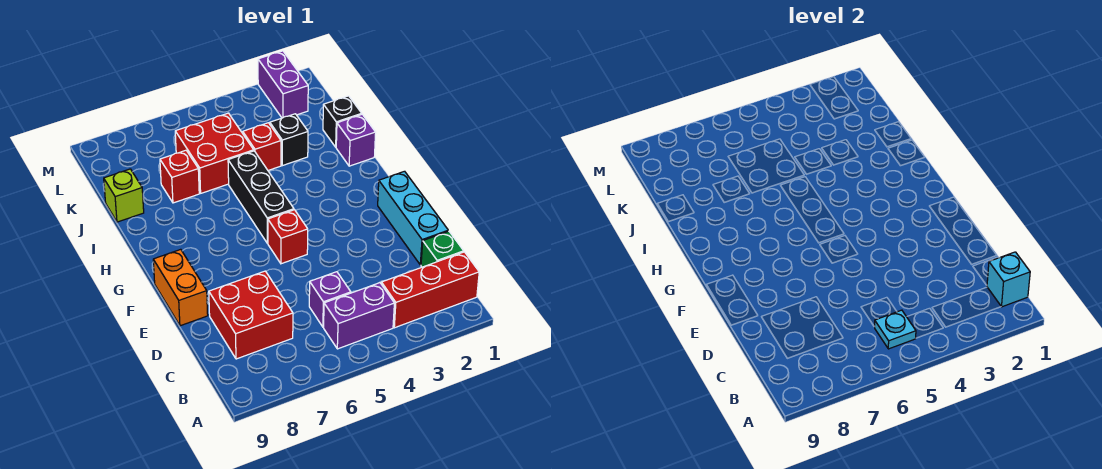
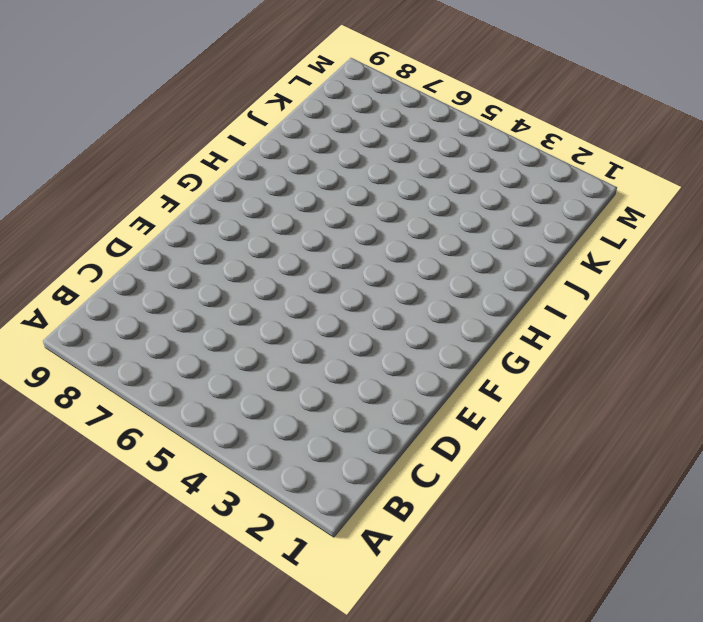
none -> red brick B1:B3 level 1
none -> purple brick B4:B5 level 1
none -> green brick C1 level 1

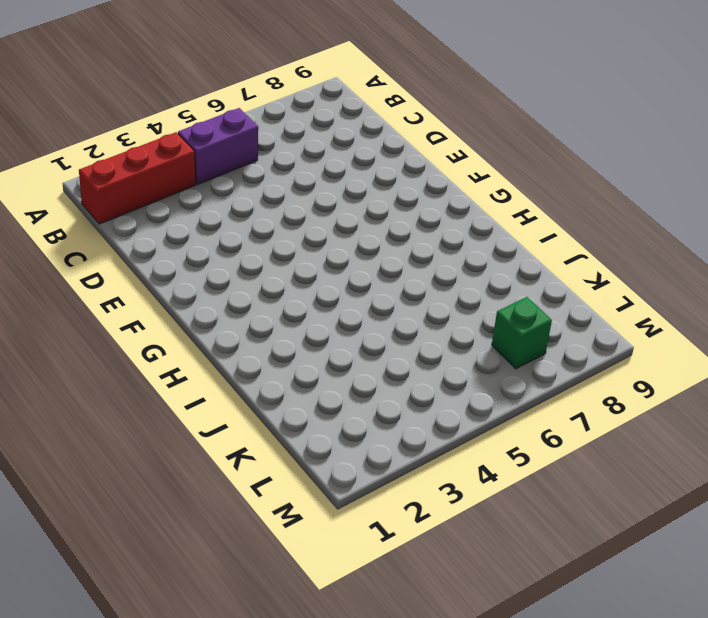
green brick L7 level 1 -> green brick C1 level 1
none -> purple brick C5 level 1
none -> red brick C7:D8 level 1
none -> cyan brick D1:F1 level 1

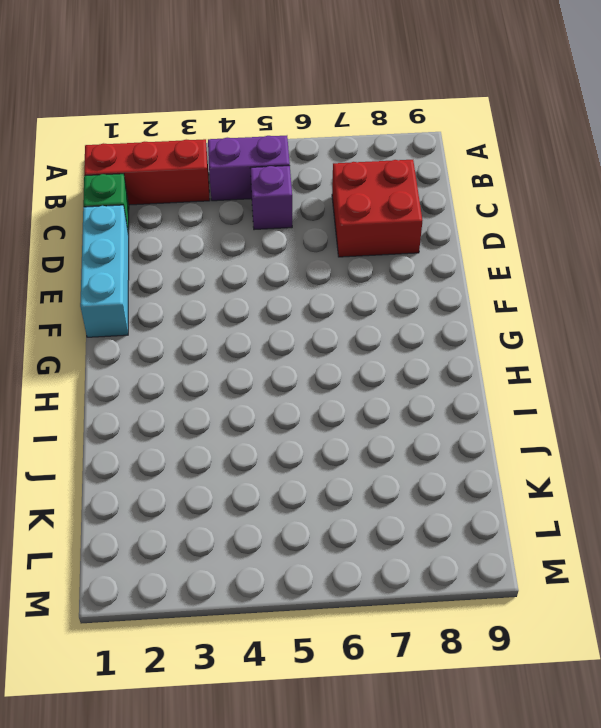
none -> orange brick E9:F9 level 1
none -> red brick F5 level 1
none -> black brick G5:I5 level 1

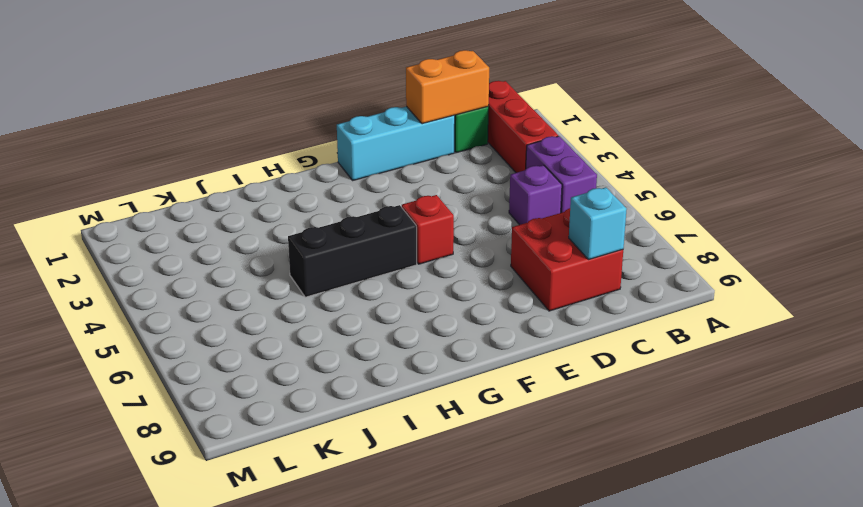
orange brick C1:D1 level 2 -> orange brick E9:F9 level 1
cyan brick C8 level 2 -> cyan brick B1 level 2
none -> purple brick I1 level 1
none -> black brick J1 level 1
none -> black brick J3 level 1

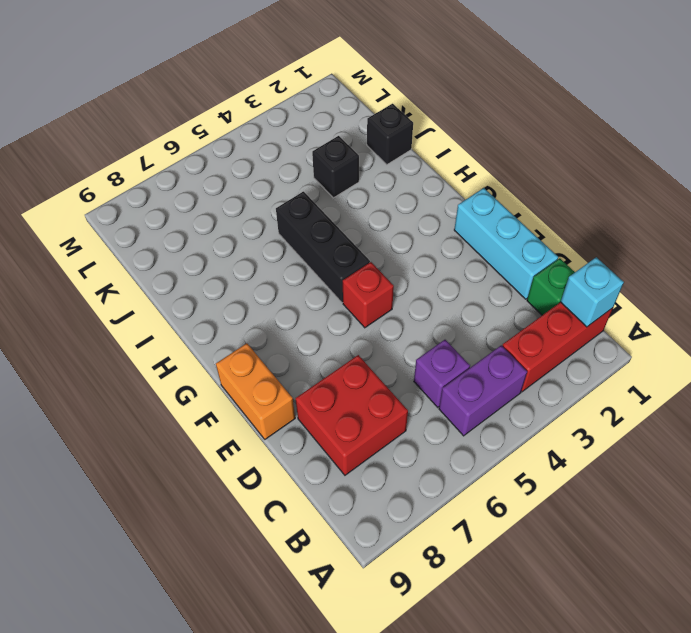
none -> purple brick I1 level 1
none -> red brick J4 level 1
none -> red brick J5:K6 level 1

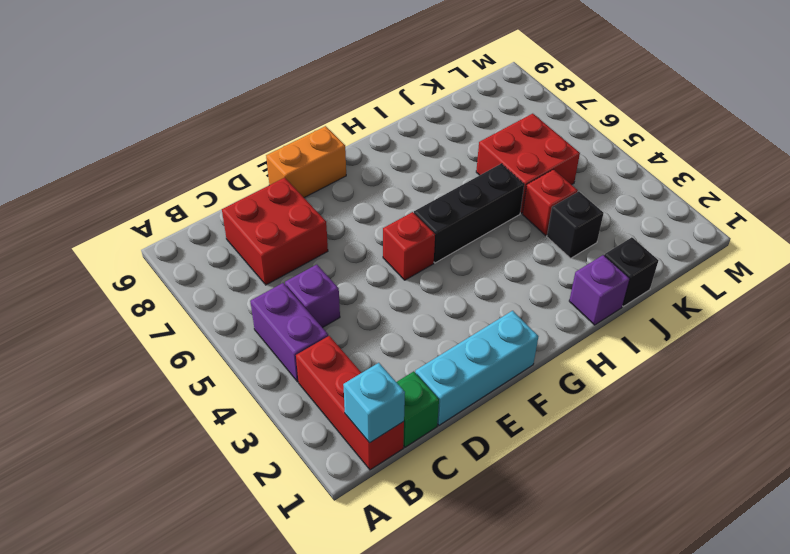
none -> red brick J7 level 1
none -> lime brick J9 level 1
none -> purple brick L2:M2 level 1

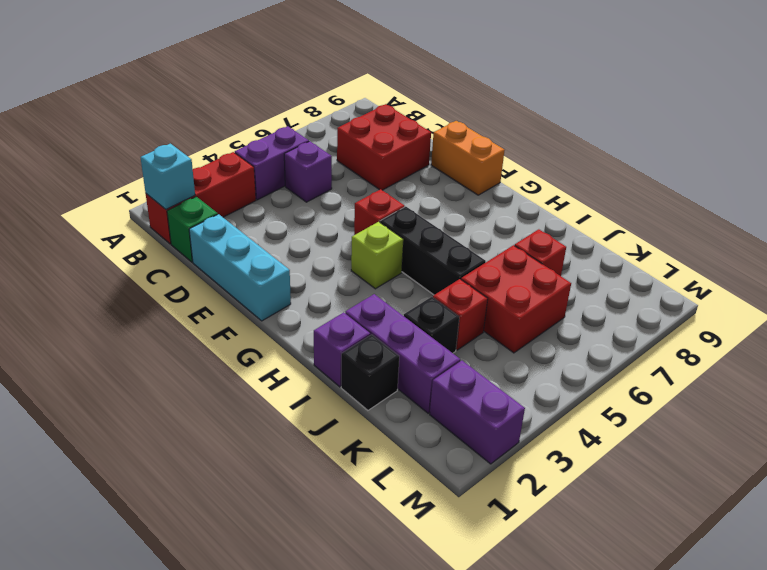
lime brick G4 level 1 -> lime brick J9 level 1
purple brick I2:K2 level 1 -> none
none -> cyan plate B5 level 2

